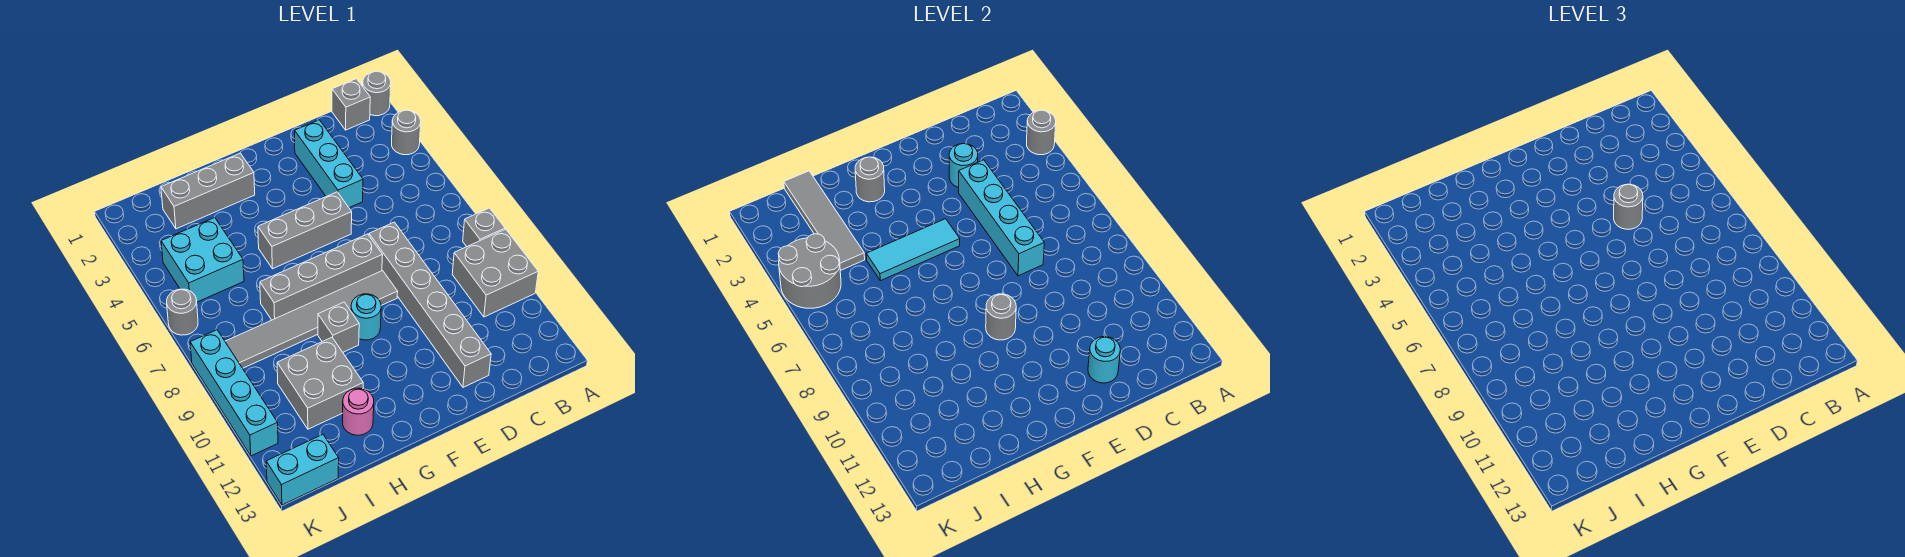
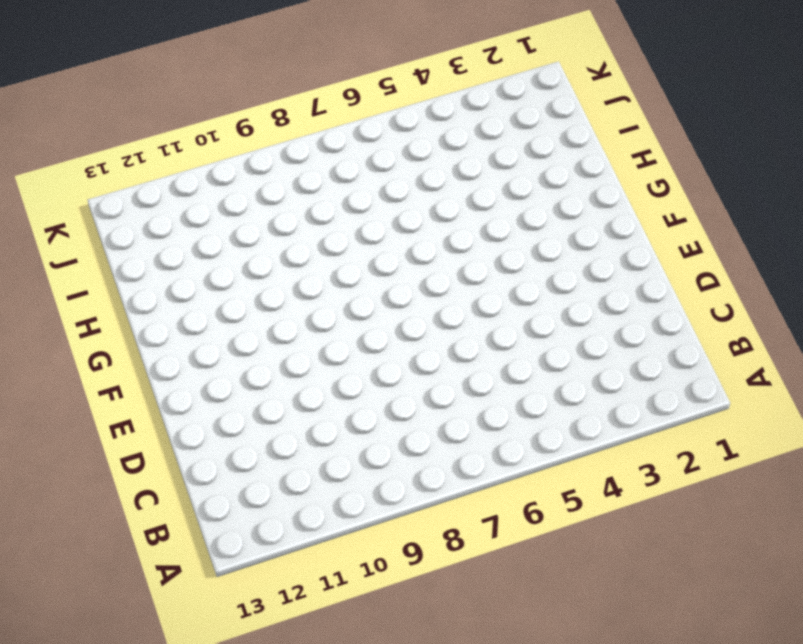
none -> grey round brick A1 level 1
none -> grey round brick A3 level 1
none -> grey brick A8 level 1

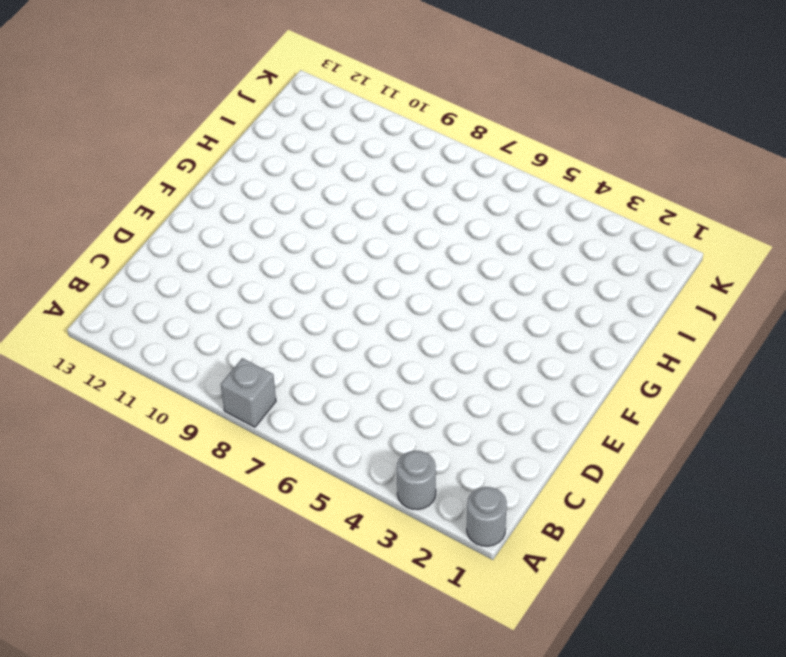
none -> grey brick A9:B10 level 1
none -> grey brick B1 level 1
none -> cyan brick D2:D4 level 1

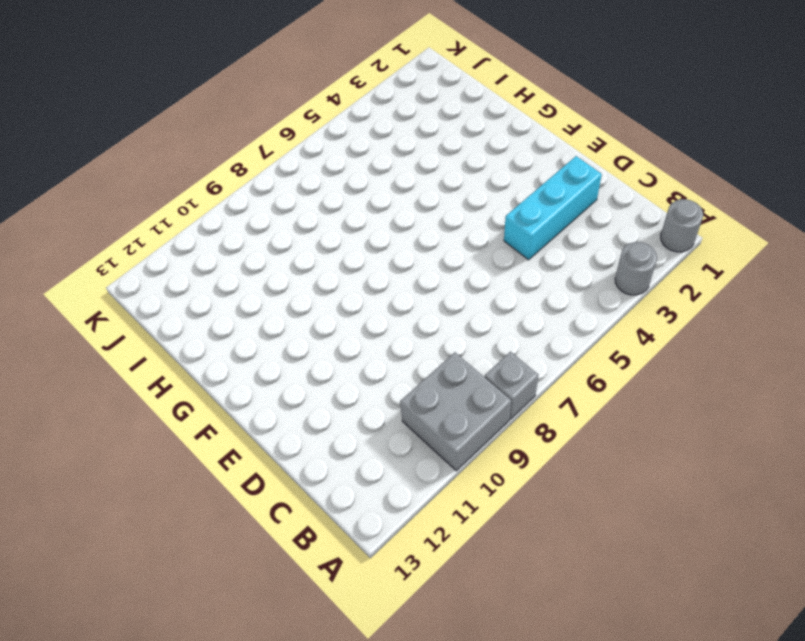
none -> grey brick B1 level 1
none -> grey brick D7:D12 level 1
none -> grey brick E5:G5 level 1

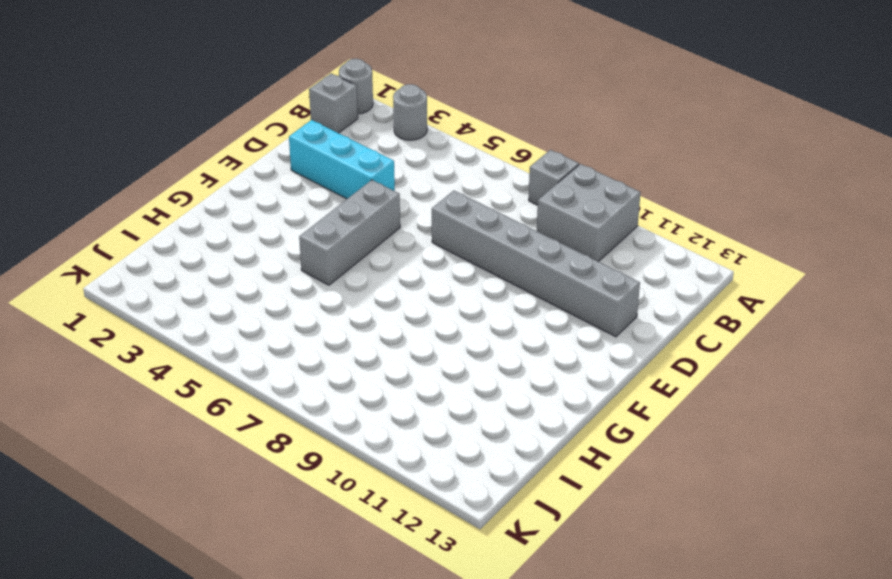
none -> grey brick E7:H7 level 1
none -> grey tile E8:J8 level 1
none -> cyan round brick F9 level 1

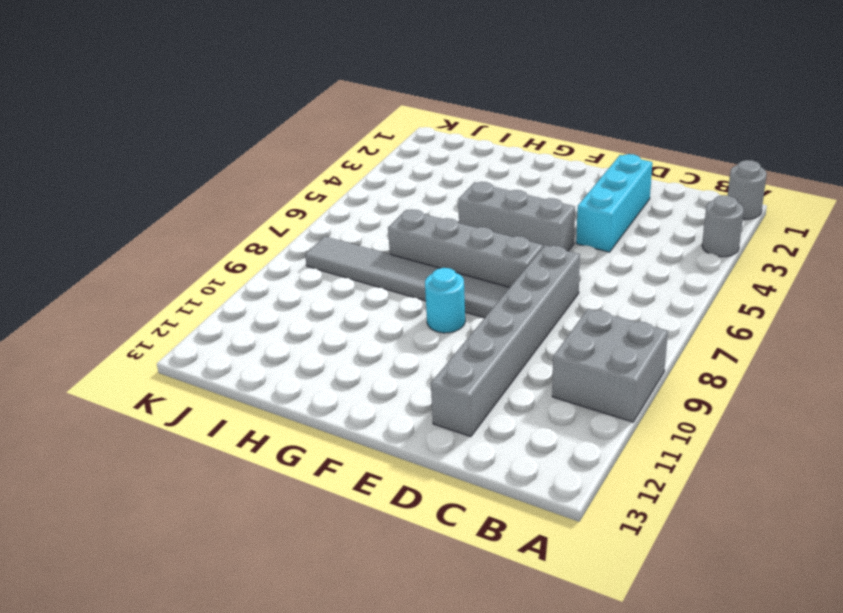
none -> grey brick A8 level 1
none -> grey brick B1 level 1
none -> grey brick G2:I2 level 1

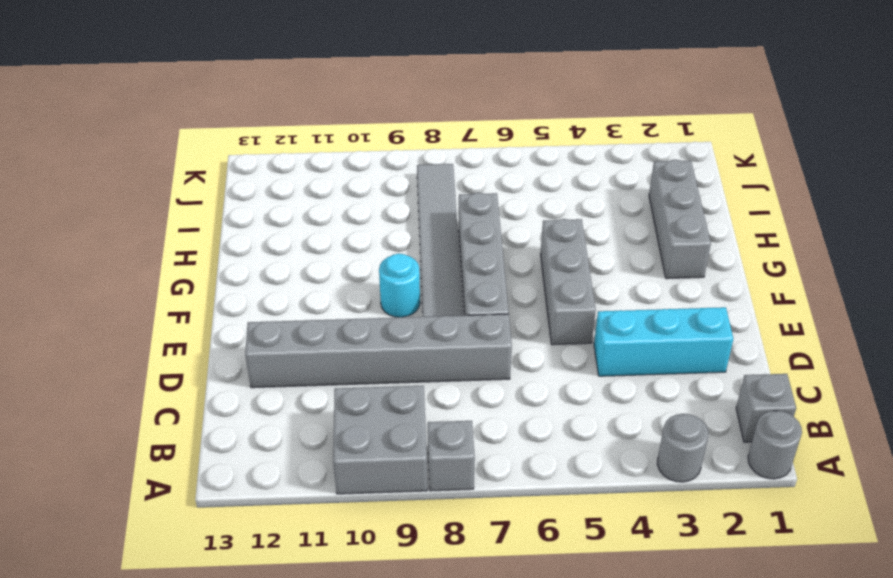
none -> grey brick G9 level 1
none -> grey brick H10:I11 level 1
none -> pink round brick H12 level 1

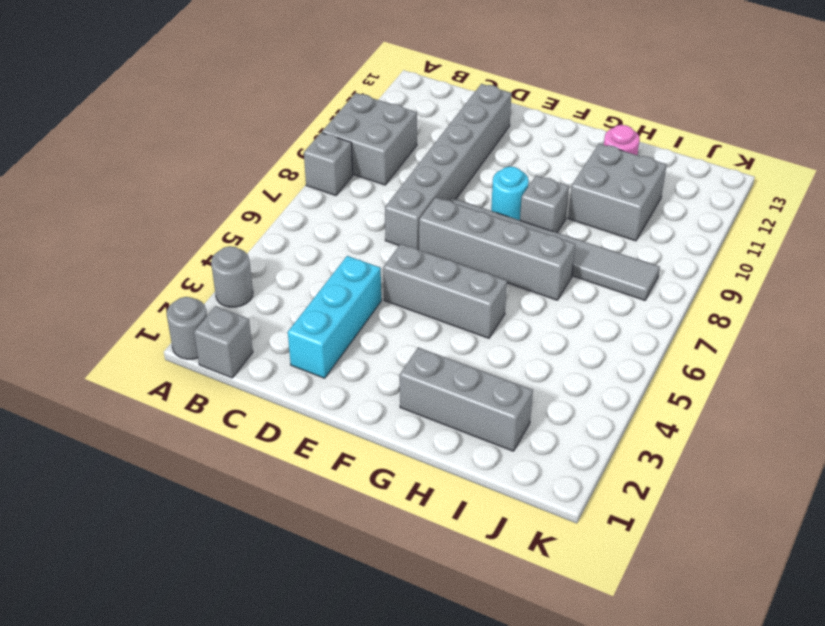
none -> cyan brick I4:J5 level 1
none -> cyan brick J13:K13 level 1
none -> grey round brick K6 level 1

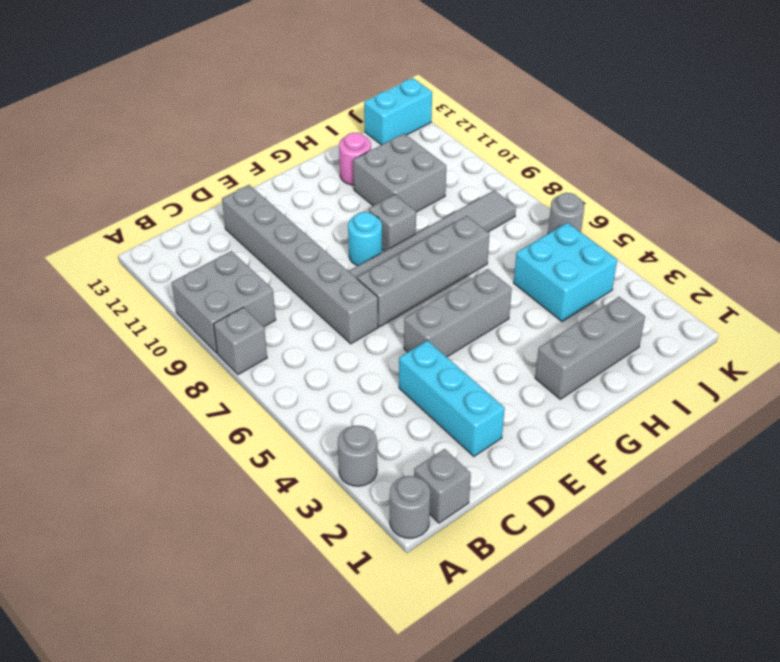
none -> cyan brick K8:K11 level 1
none -> grey round brick A3 level 2
none -> cyan round brick D3 level 2

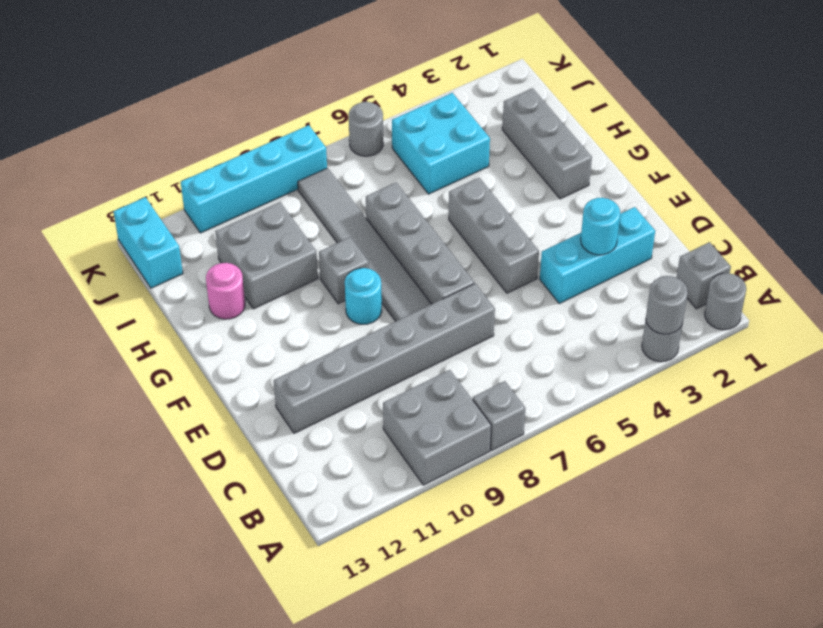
none -> cyan brick D4:D7 level 2
none -> cyan round brick D12 level 2
none -> cyan tile F5:H5 level 2

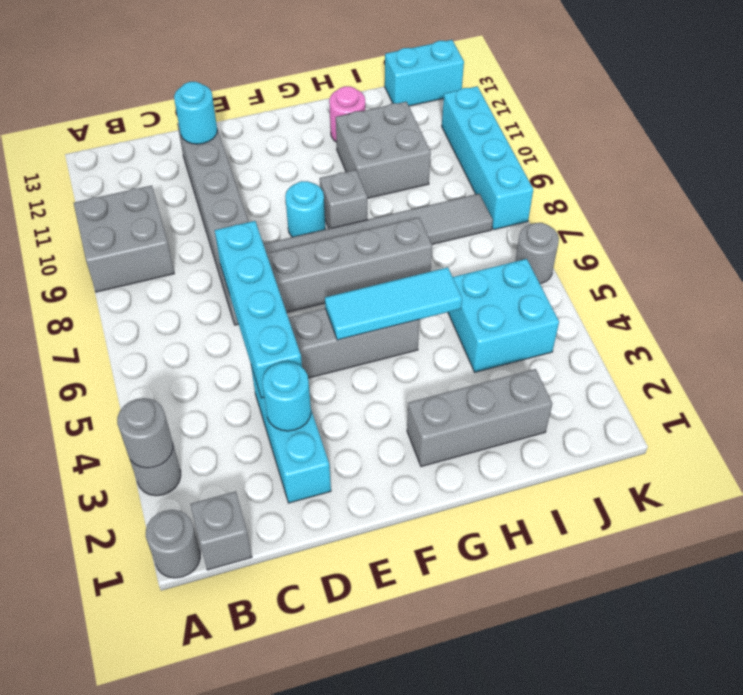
none -> grey brick A8 level 1
none -> grey round brick F9 level 2
none -> grey round brick G2 level 2

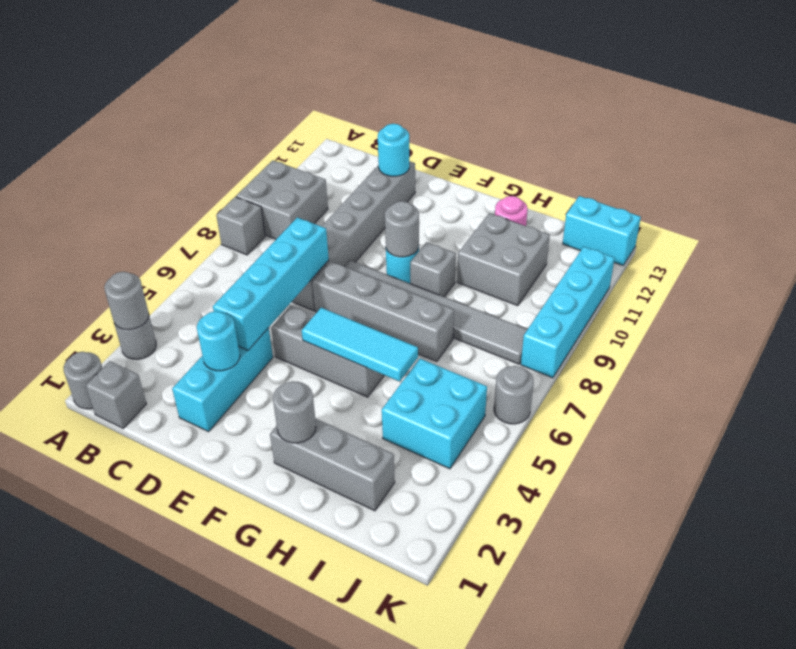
none -> grey tile I1:I4 level 2
none -> grey round brick J4:K5 level 2
none -> grey round brick D5 level 3

